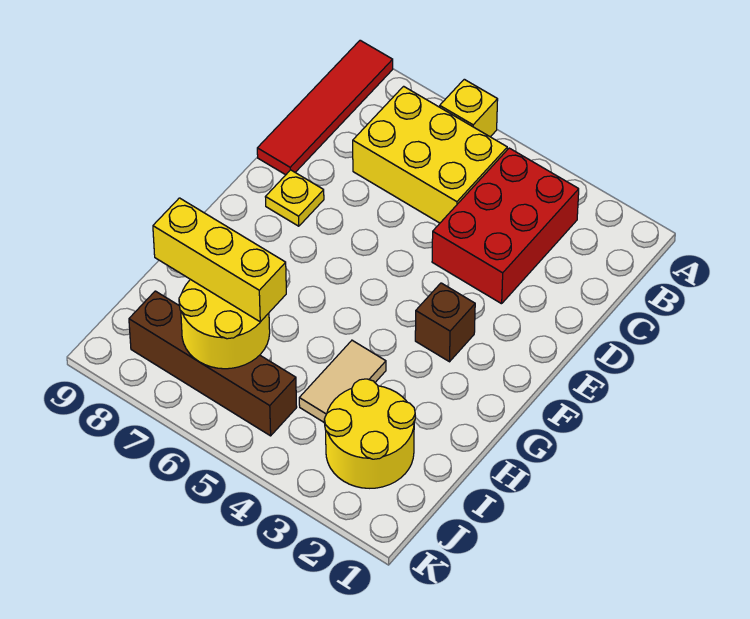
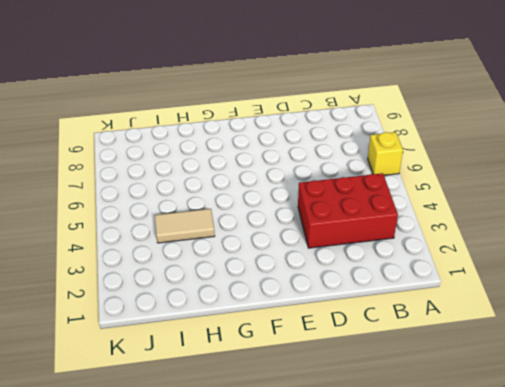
none -> red tile A9:D9 level 1
none -> yellow brick B5:C7 level 1

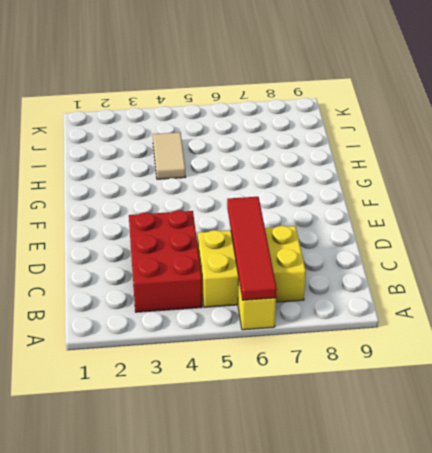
red tile A6:D6 level 2 -> red tile A9:D9 level 1
none -> yellow plate E8 level 1
none -> brown brick F3 level 1

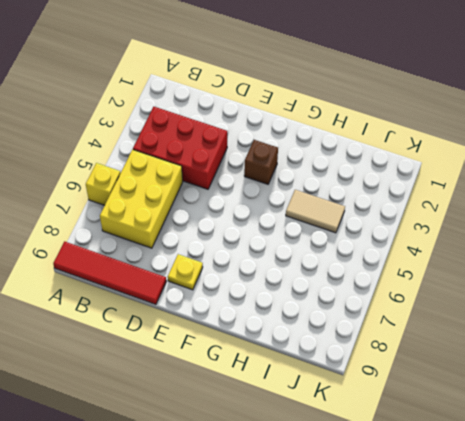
none -> yellow round brick I2:J3 level 1
none -> brown brick J5:J8 level 1

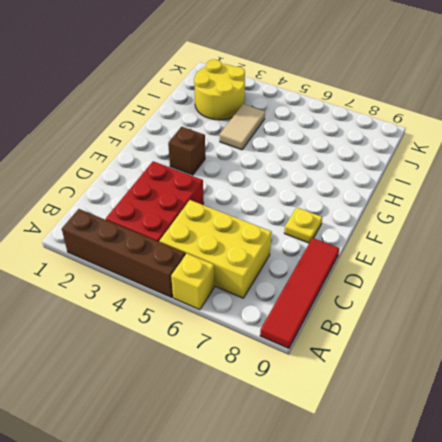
brown brick A2:A5 level 1 -> brown brick J5:J8 level 1
none -> yellow round brick I6:J7 level 2
none -> yellow brick I6:I8 level 3

